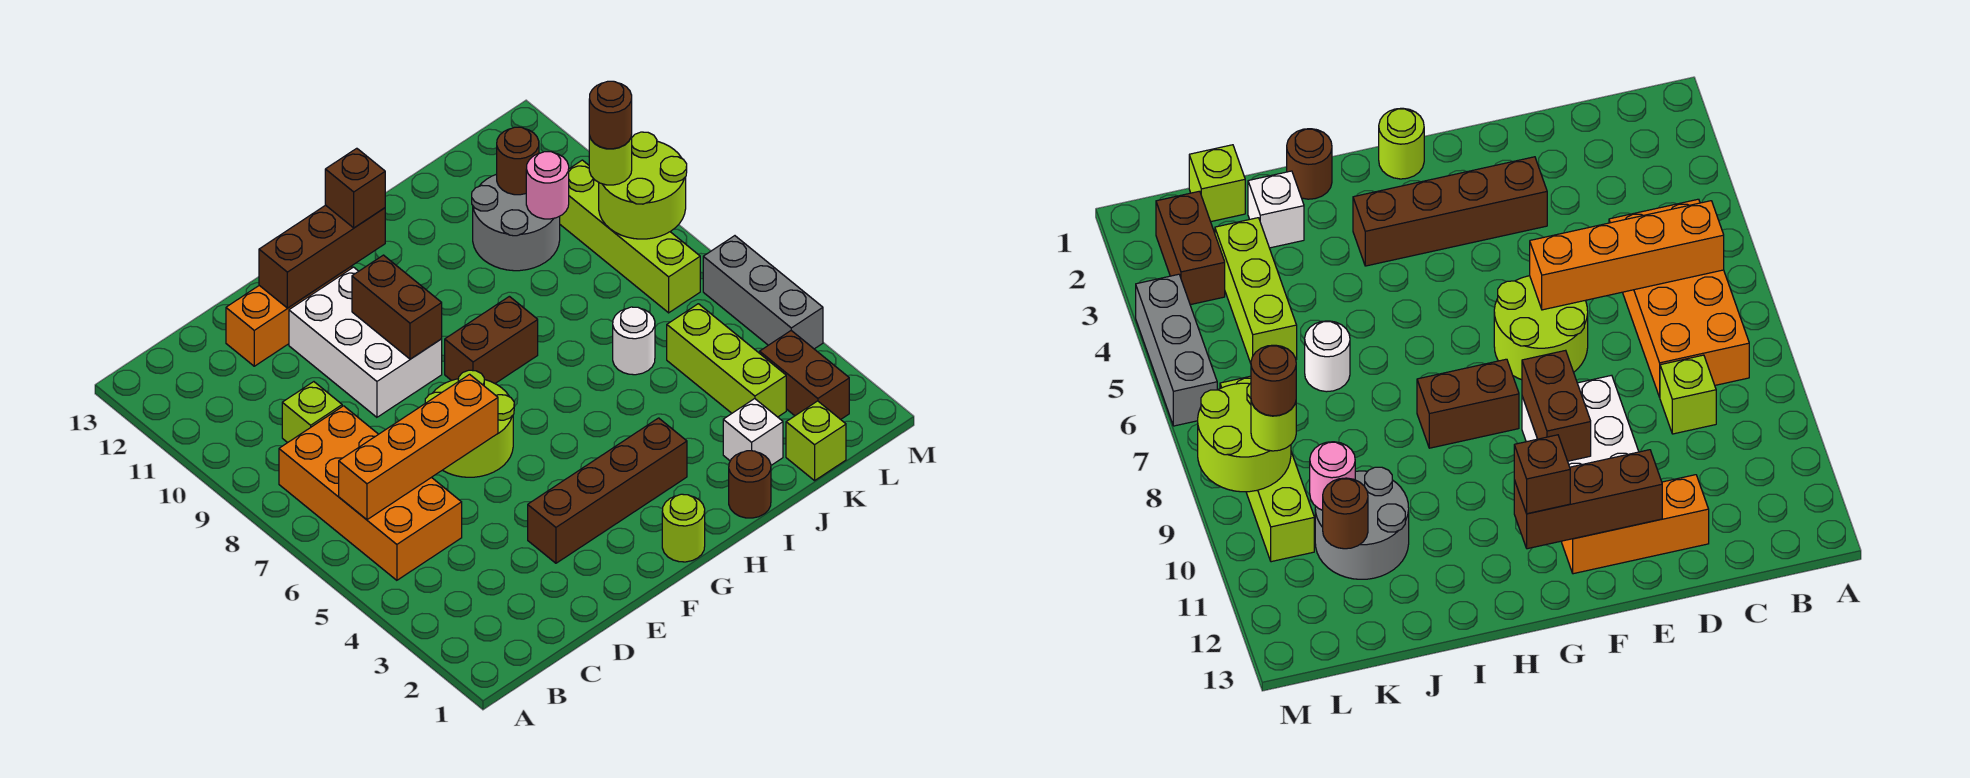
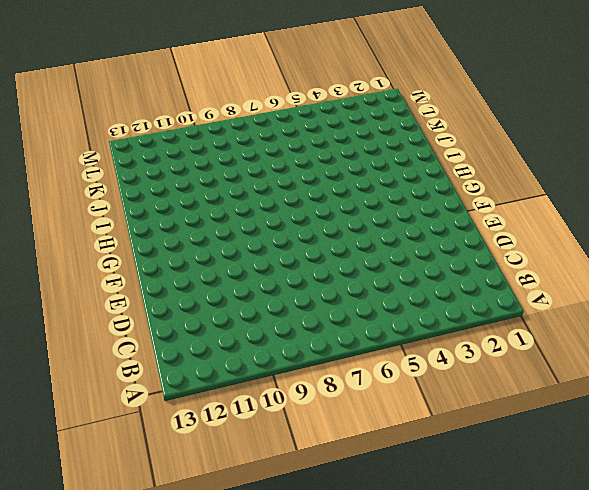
none -> orange brick B5:C8 level 1
none -> lime brick C9 level 1
none -> orange brick D12:F12 level 1

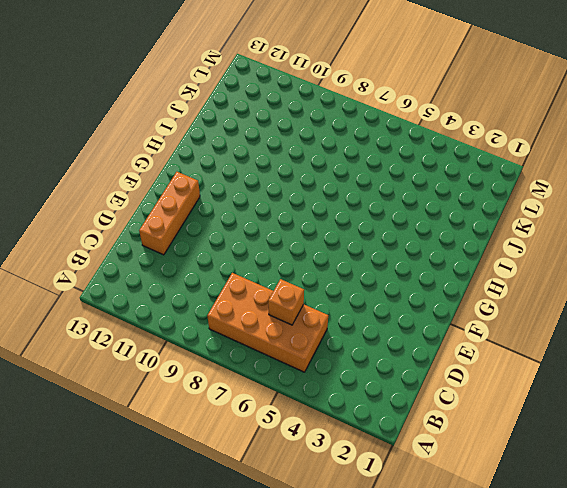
orange brick C6 level 2 -> orange brick B6:E6 level 2
none -> lime brick C9 level 1
none -> brown brick E3:H3 level 1
none -> lime round brick E6:F7 level 1

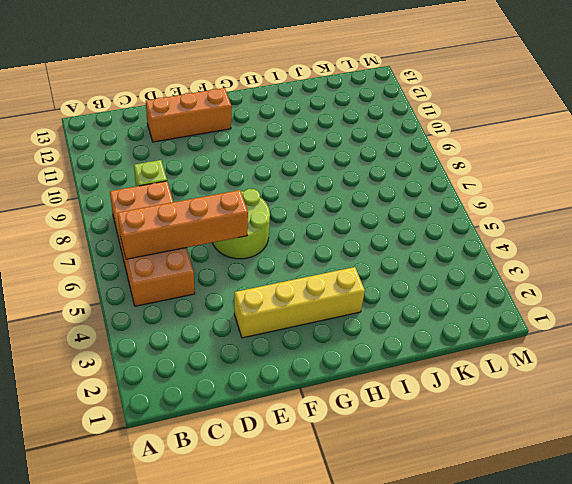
yellow brick E3:H3 level 1 -> brown brick E3:H3 level 1
none -> white brick E9:F11 level 1
none -> lime round brick G1 level 1
none -> brown brick G8:H8 level 1

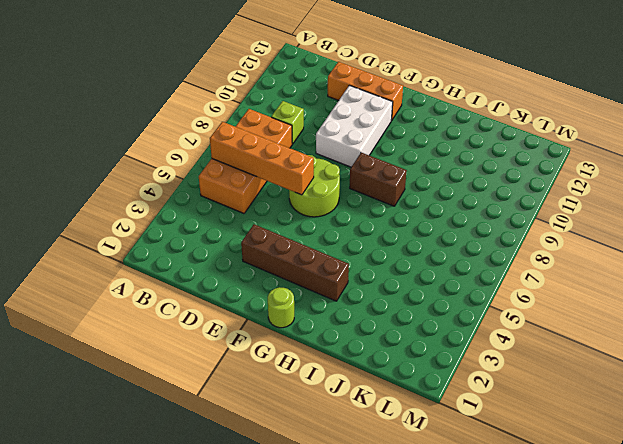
none -> brown round brick I1 level 1
none -> white brick J2 level 1
none -> white round brick J6 level 1

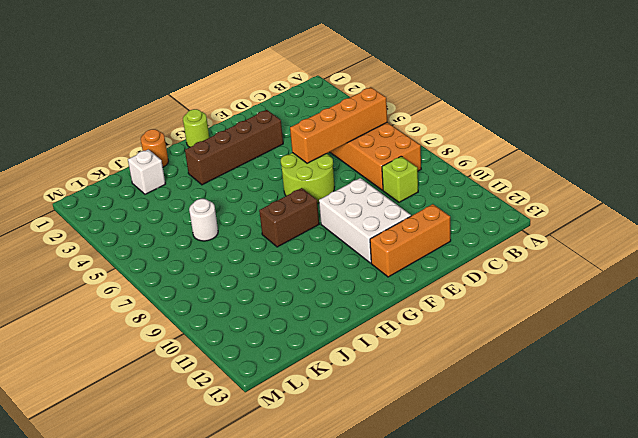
orange round brick I1 level 1 -> brown round brick I1 level 1
none -> grey round brick J10:K11 level 1
none -> lime brick K1 level 1
none -> lime brick K3:K5 level 1

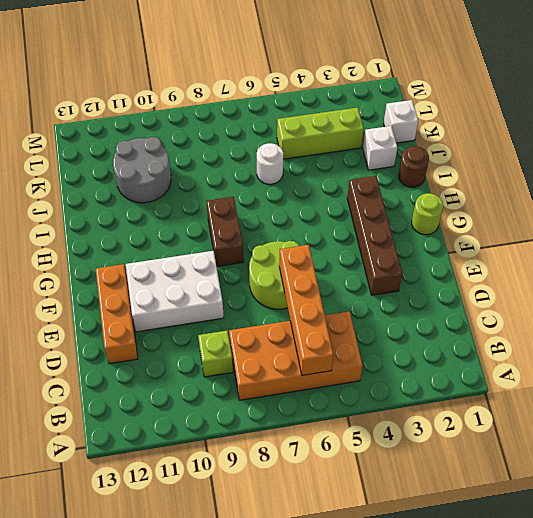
white brick K1 level 1 -> lime brick K1 level 1
none -> brown brick L2:L3 level 1
none -> lime brick L7:L10 level 1
none -> grey brick M4:M6 level 1

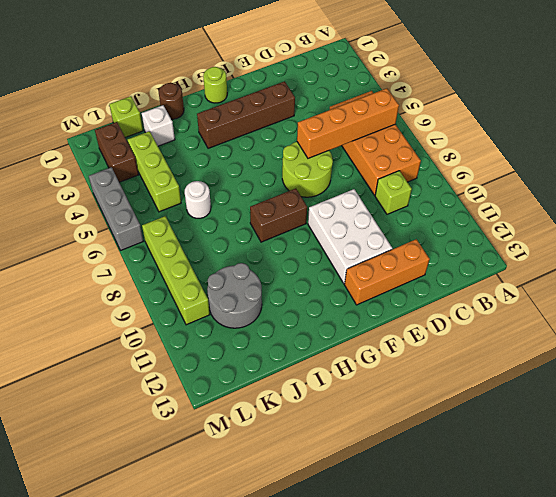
none -> brown brick E12:G12 level 2
none -> brown brick F9:F10 level 2
none -> pink round brick K10 level 2

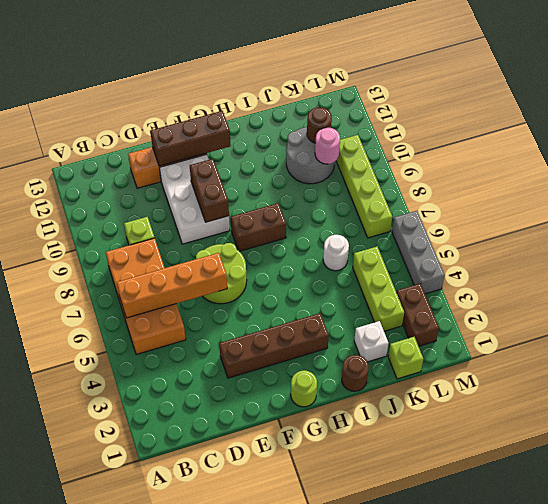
none -> lime round brick L8:M9 level 2
none -> brown brick G12 level 3
none -> lime round brick L9 level 3

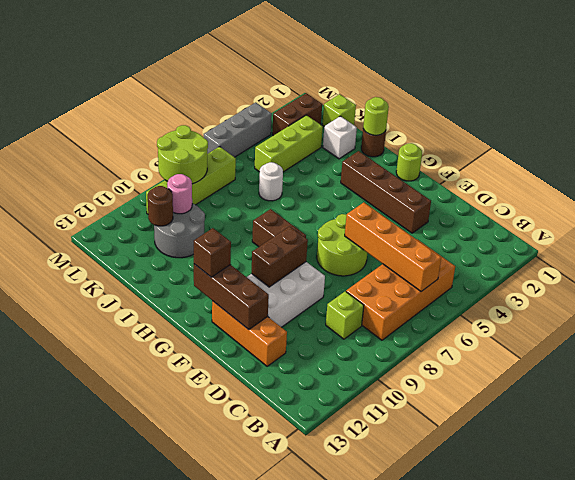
lime round brick I1 level 2 -> lime round brick L9 level 3
none -> brown round brick L9 level 4

